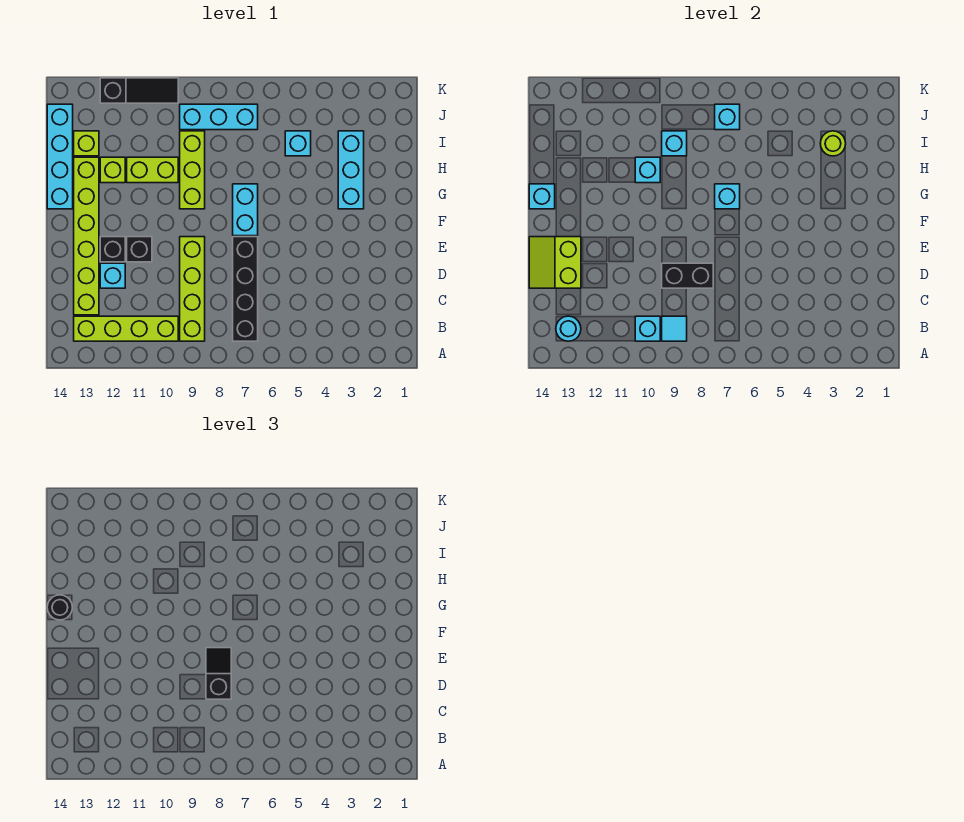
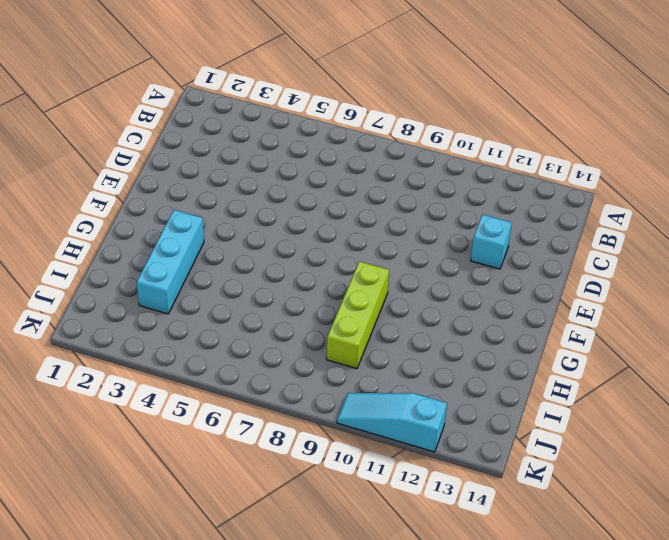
cyan slope K10:K12 level 1 top 12 -> black slope K10:K12 level 1 top 12
none -> black brick B7:E7 level 1
none -> lime brick B9:E9 level 1
none -> lime brick B10:B13 level 1
none -> lime brick C13:H13 level 1

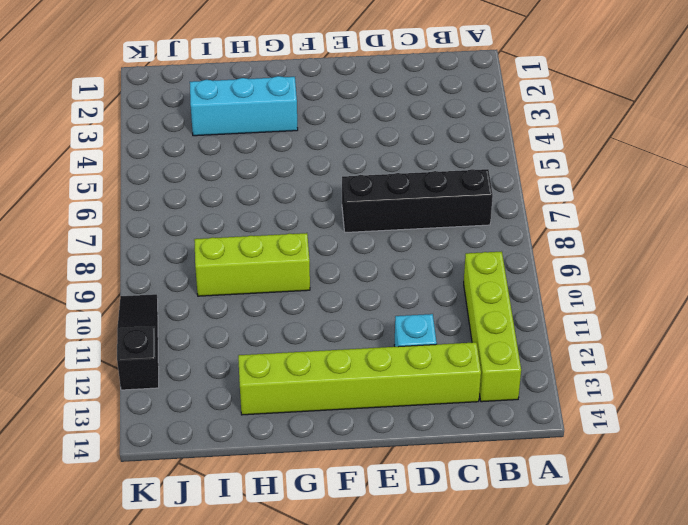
none -> lime brick B9:E9 level 1
none -> black brick E11 level 1
none -> black brick E12 level 1
none -> cyan brick F7:G7 level 1

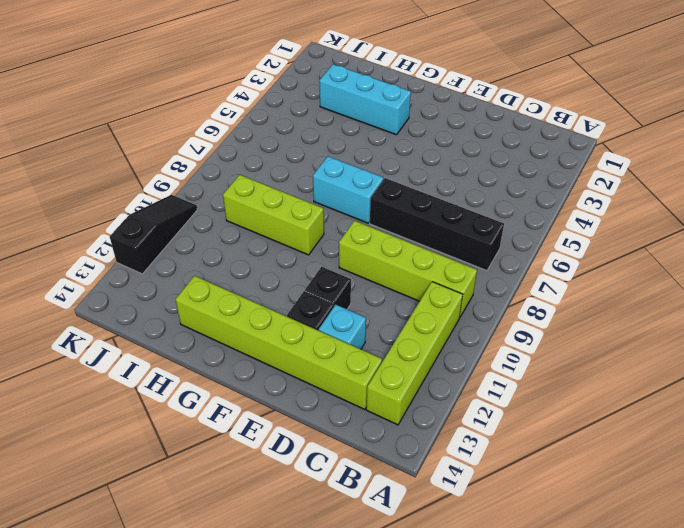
none -> cyan brick G14:J14 level 1
none -> lime brick H10:H11 level 1
none -> lime brick H12 level 1
none -> cyan brick I5 level 1

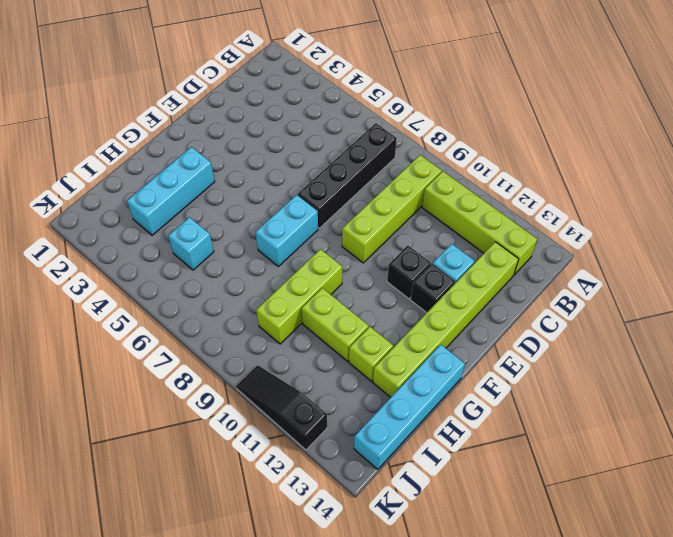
none -> lime brick I13 level 1
none -> cyan brick J7:J9 level 1
none -> cyan tile B9 level 2
none -> cyan brick B10 level 2

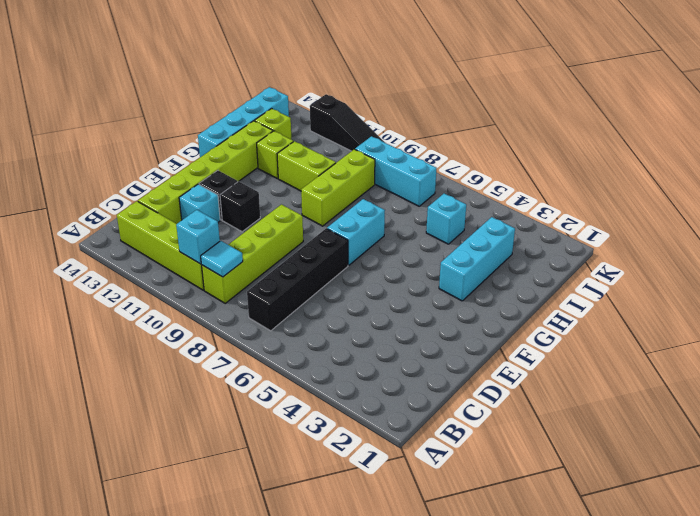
none -> cyan round brick B13 level 2
none -> black brick D8:D9 level 2
none -> lime slope D13:E14 level 2 top 13
none -> cyan brick G7 level 2

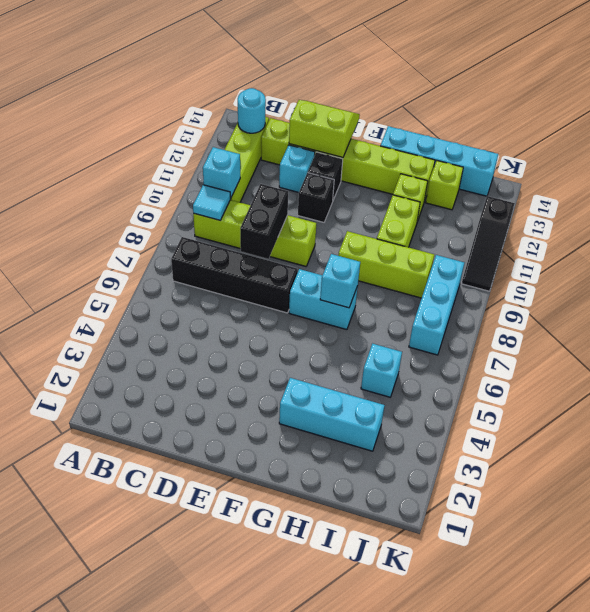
none -> cyan brick G14 level 2
none -> cyan brick H10 level 2
none -> lime round brick I3 level 2
none -> cyan brick I9 level 2

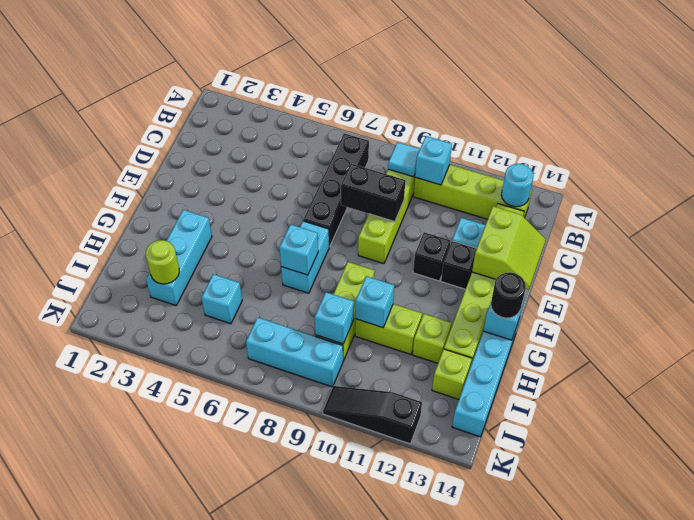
none -> cyan brick J7 level 2
none -> black slope D8:E8 level 3 top D

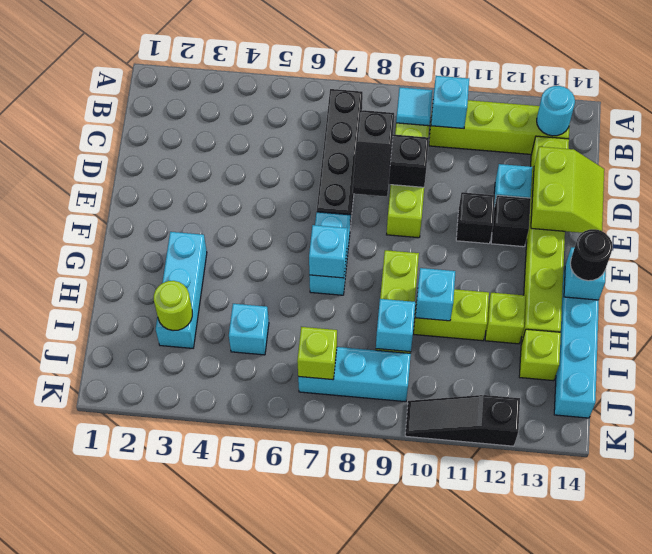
lime brick J7 level 2 -> cyan brick J7 level 2

